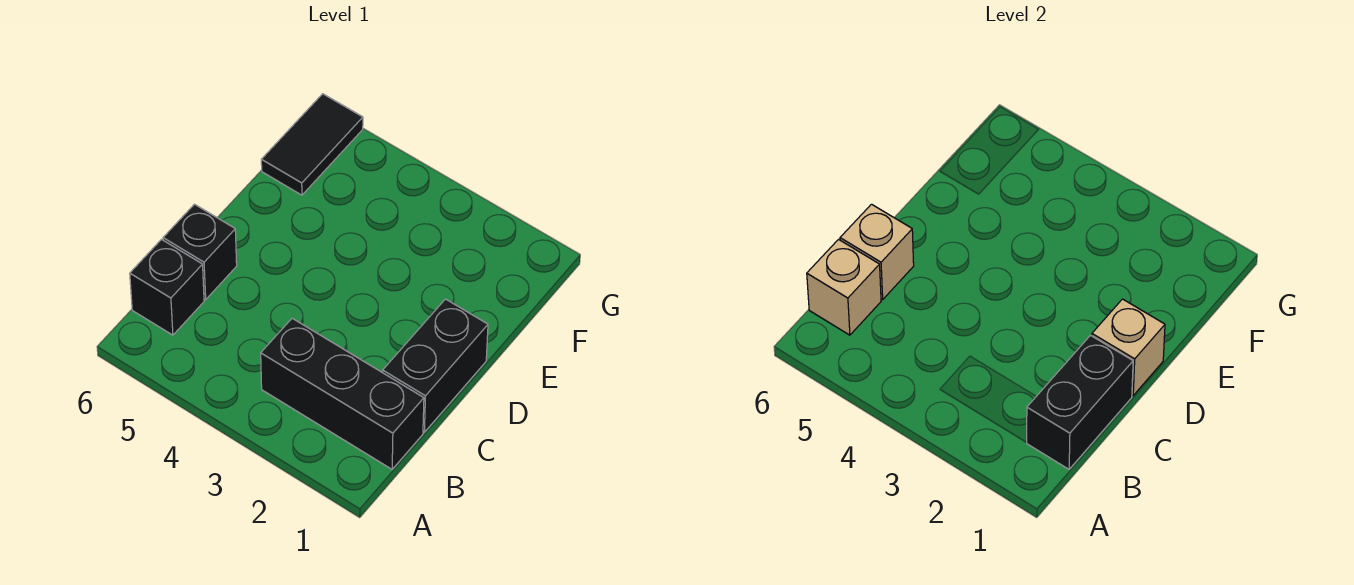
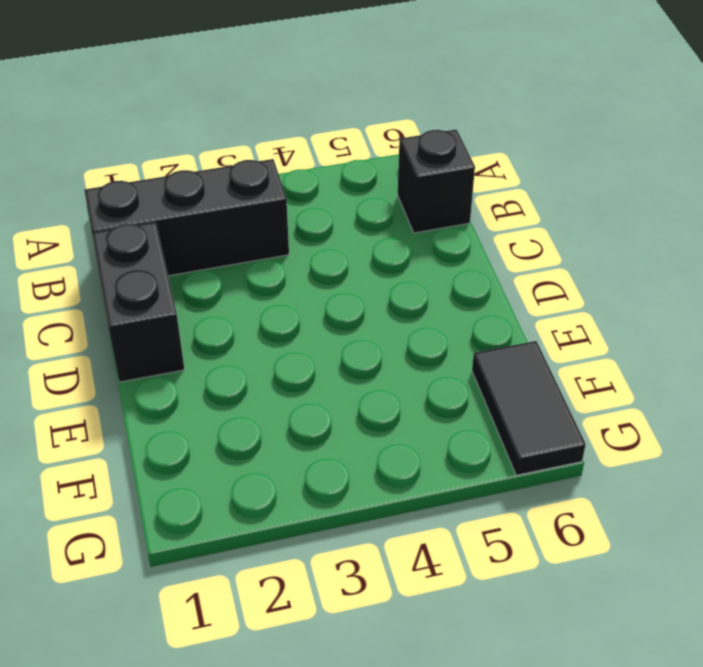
none -> black brick C6 level 1
none -> black brick B1:C1 level 2

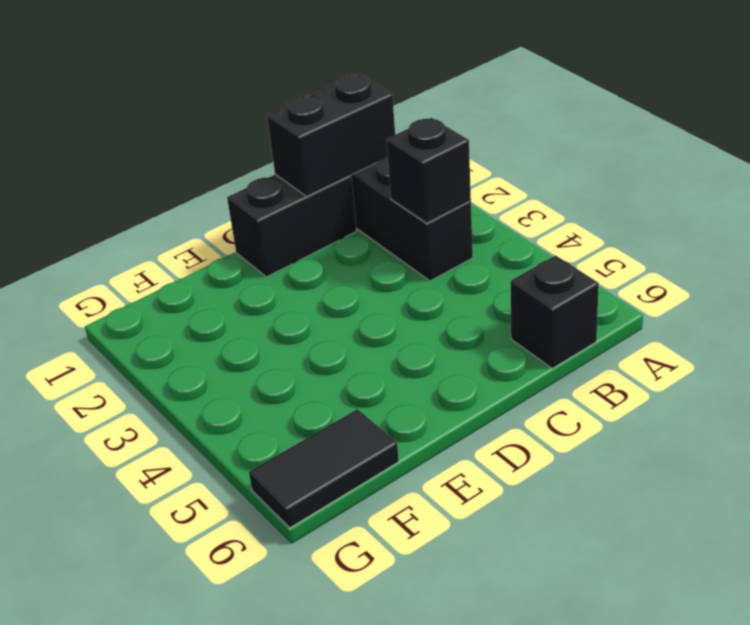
black brick B3 level 2 -> black brick C6 level 1
none -> tan brick B6 level 2
none -> tan brick C6 level 2

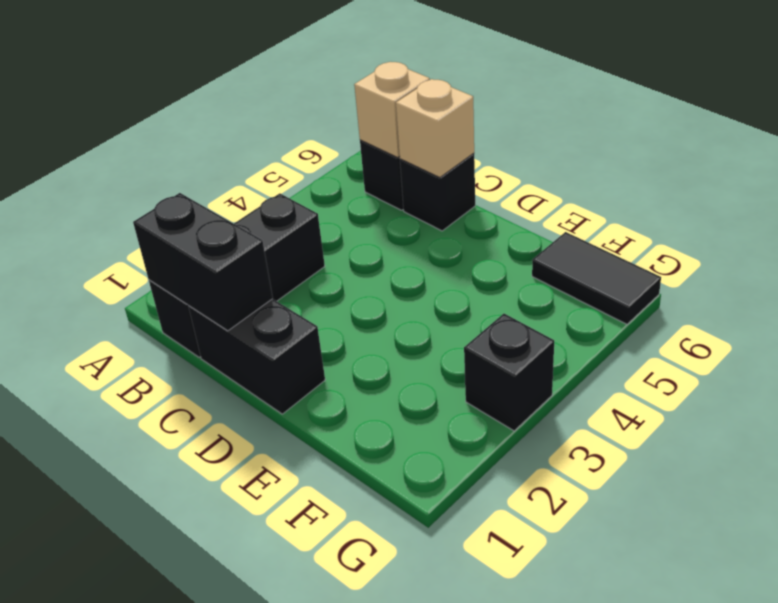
black brick G3 level 1 -> none
none -> tan brick D1 level 2

